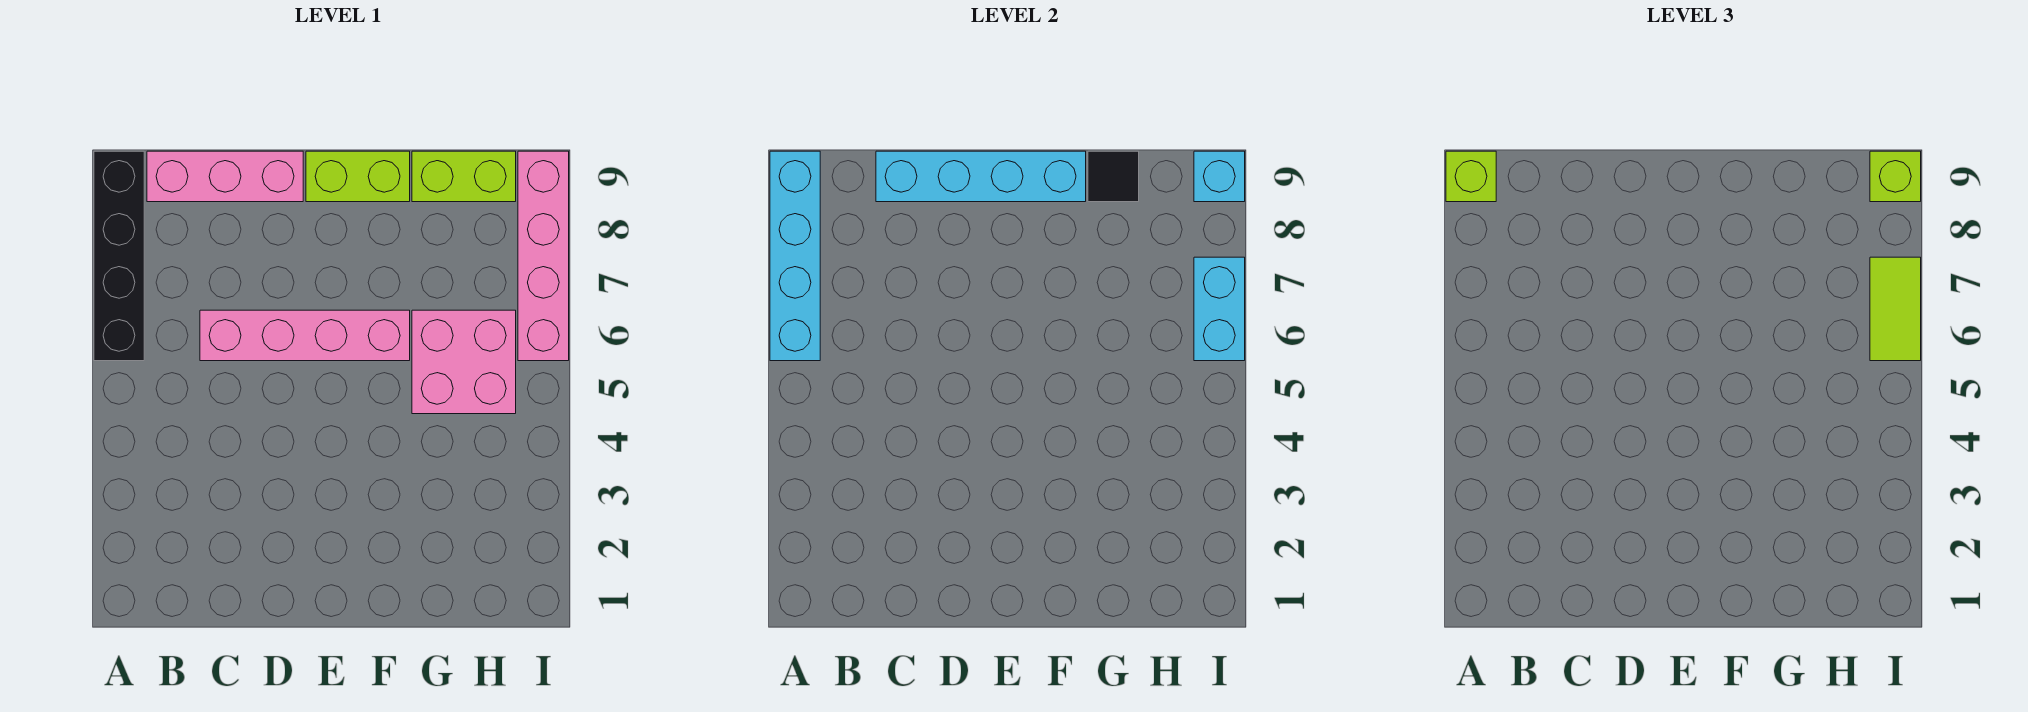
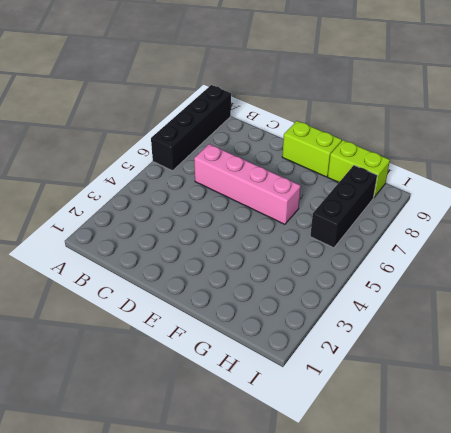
black brick H6:H8 level 1 -> pink brick G5:H6 level 1
none -> pink brick B9:D9 level 1
none -> pink brick I6:I9 level 1
none -> cyan brick A6:A9 level 2

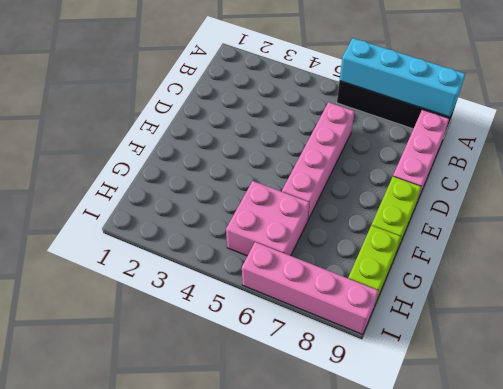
none -> cyan brick C9:F9 level 2
none -> black tile G9 level 2
none -> cyan brick I6:I7 level 2

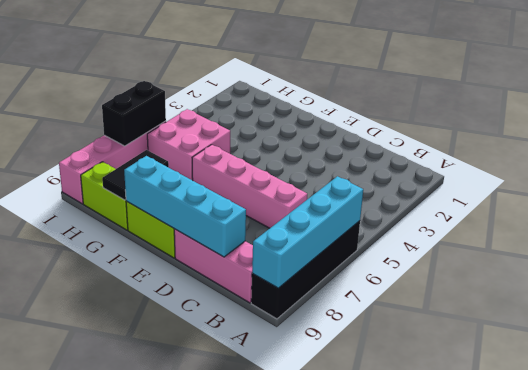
black tile G8:G9 level 2 -> black tile G9 level 2
black brick I6:I7 level 2 -> cyan brick I6:I7 level 2
none -> cyan brick I9 level 2
none -> lime brick A9 level 3
none -> lime tile I6:I7 level 3

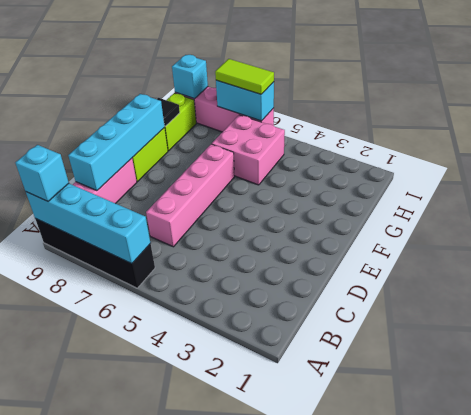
cyan brick A9 level 3 -> lime brick A9 level 3
none -> lime brick I9 level 3

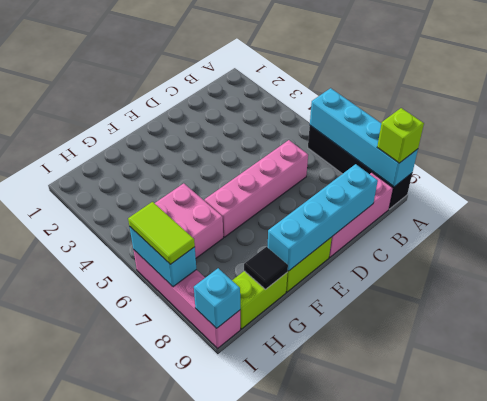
none -> lime brick I9 level 3

